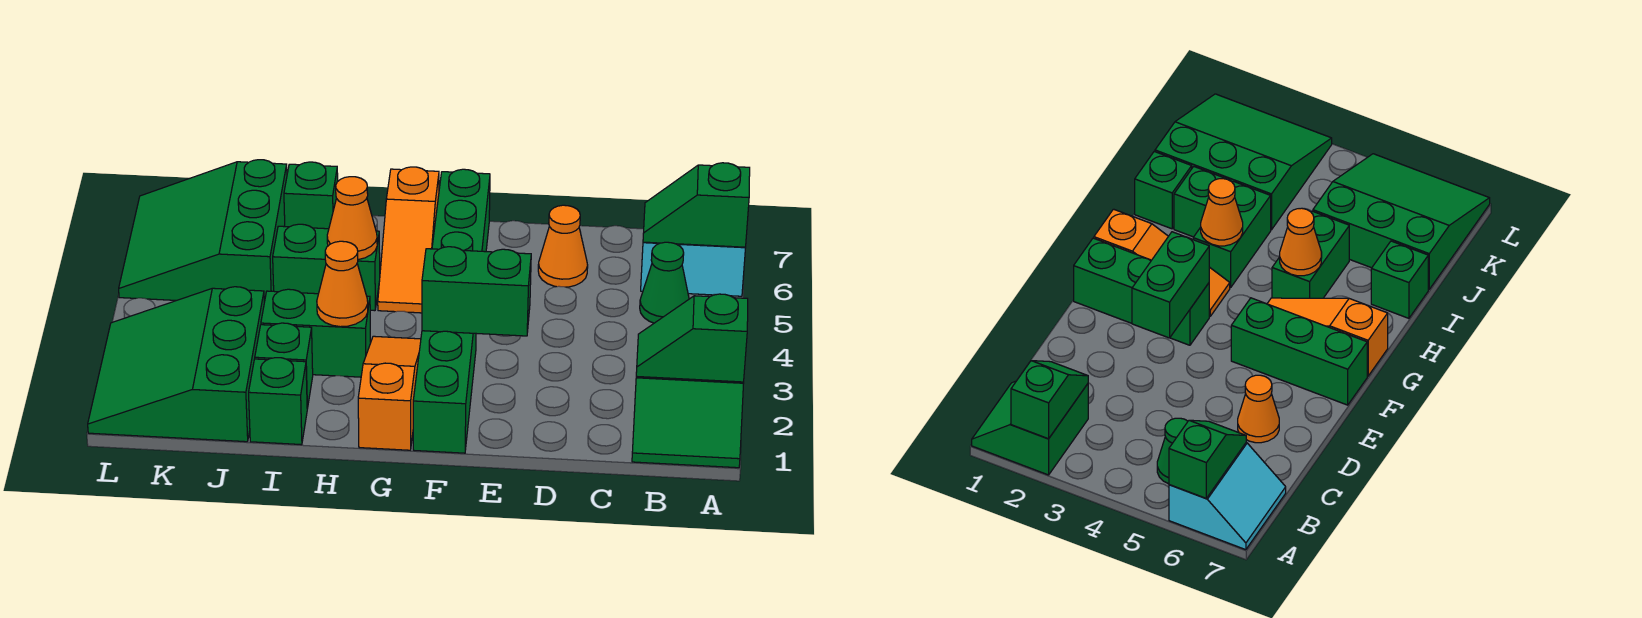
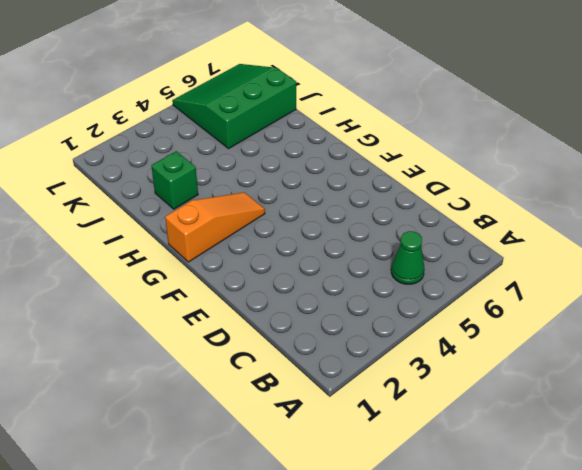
none -> green slope A1:B2 level 1 top 2
none -> cyan slope A6:B7 level 1 top 6
none -> orange cone D6 level 1

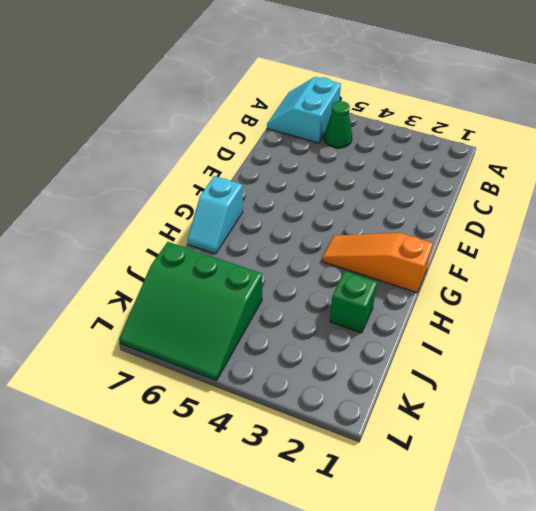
cyan slope G7:H7 level 1 top G -> orange slope G5:G7 level 1 top 7
none -> green slope A1:B2 level 1 top 2
none -> orange cone D6 level 1
none -> green brick F1:F3 level 1

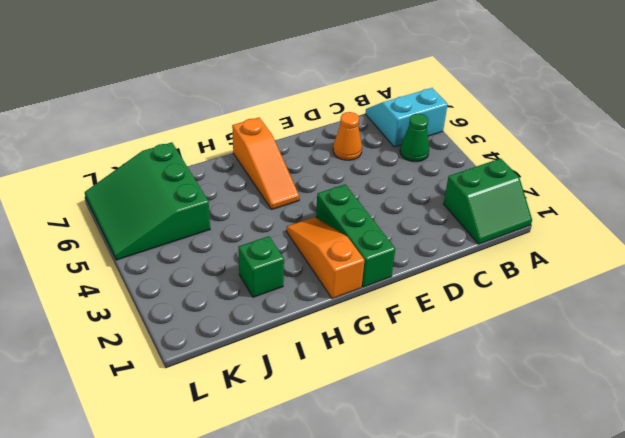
none -> green brick F5:F7 level 1
none -> green brick H3:I3 level 1
none -> green brick H5:I5 level 1

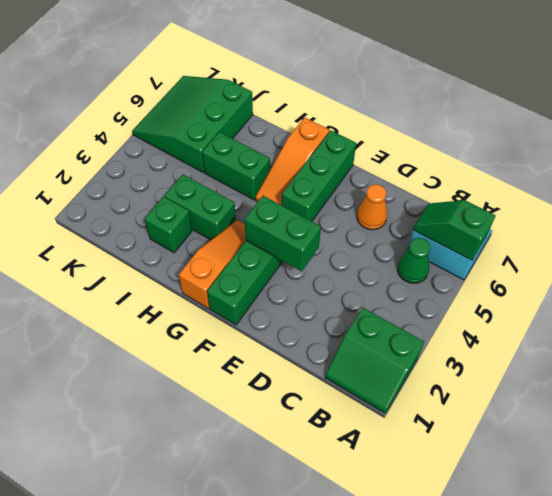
none -> green brick I1 level 1
none -> green brick I7 level 1
none -> green slope J1:L3 level 1 top J

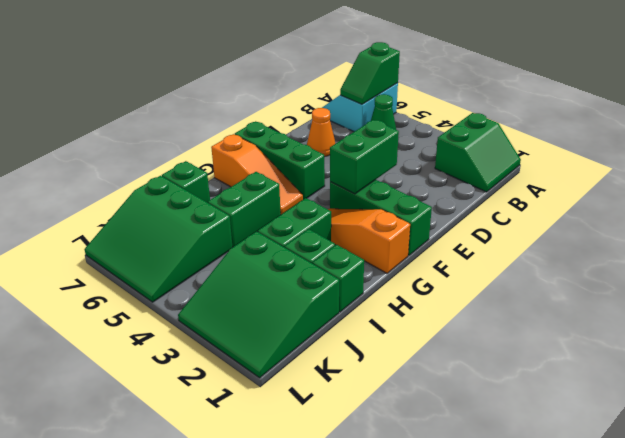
none -> green slope A2:B2 level 2 top A
none -> orange cone H3 level 2
none -> orange cone H5 level 2

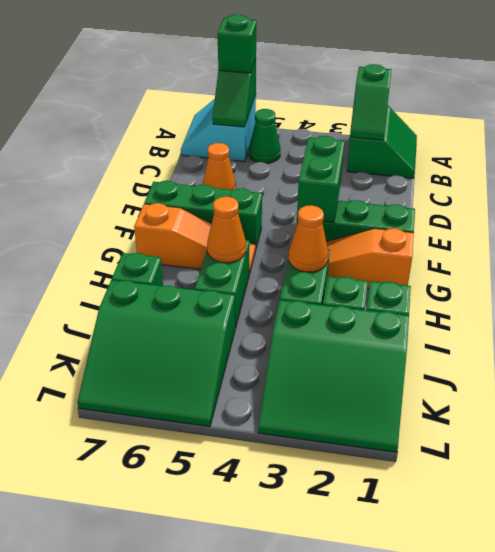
green brick A6 level 3 -> none

